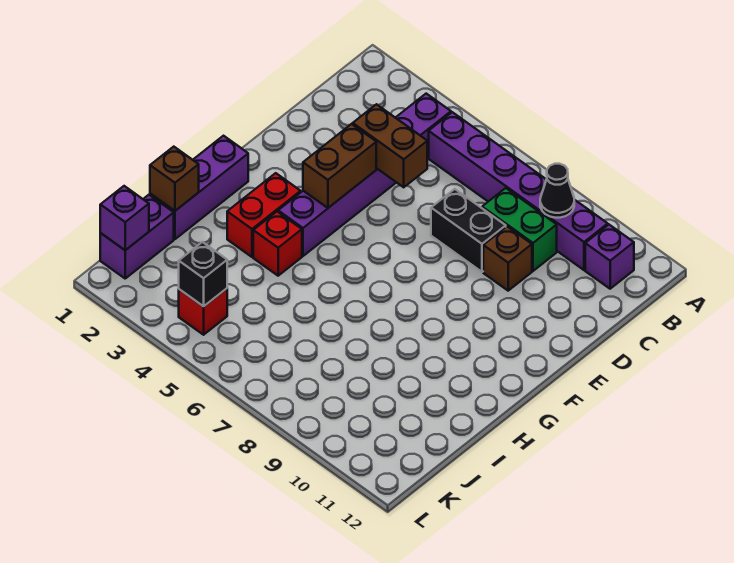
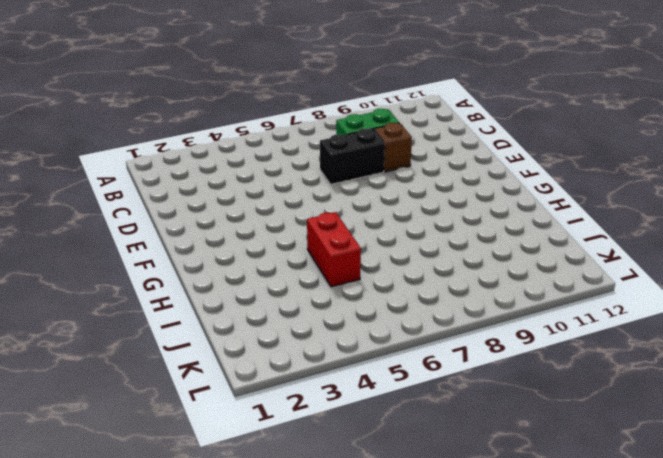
red brick H5:I5 level 1 -> red brick G3:H3 level 1
none -> purple brick B4:G4 level 1
none -> purple brick B5:B10 level 1
none -> purple brick B11 level 1

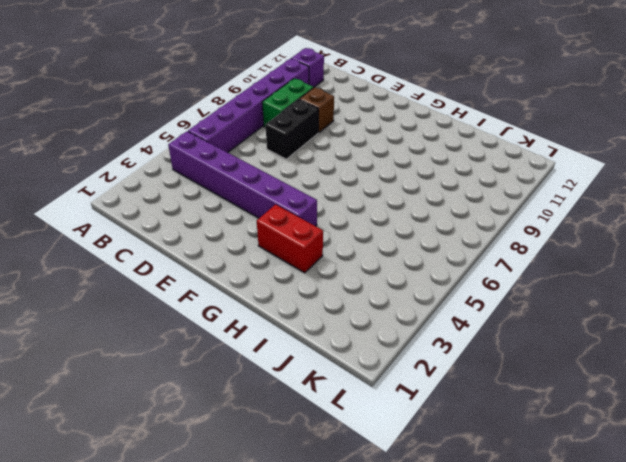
none -> purple brick G1:I1 level 1
none -> red brick H4 level 1
none -> purple brick J1:K1 level 1

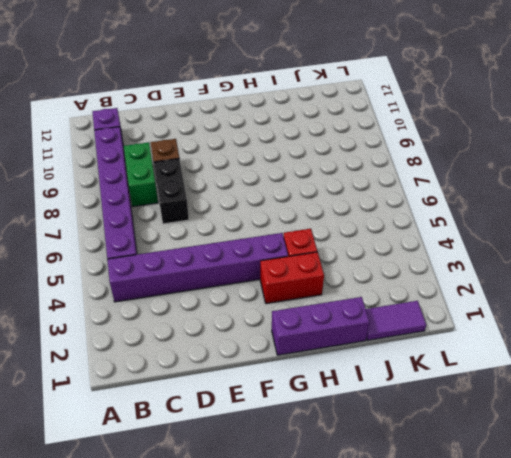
purple tile J1:K1 level 1 -> purple brick J1:K1 level 1
none -> red brick K4 level 1
none -> black cone B9 level 2
none -> brown brick D4:D5 level 2

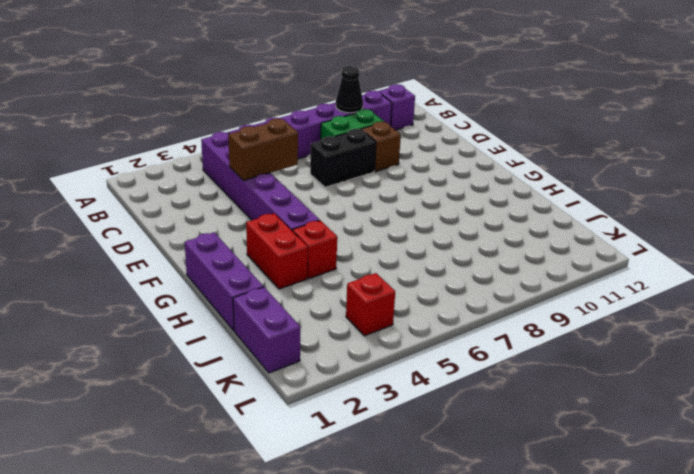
none -> brown brick E4:F4 level 2
none -> brown brick I1 level 2
none -> purple brick K1 level 2

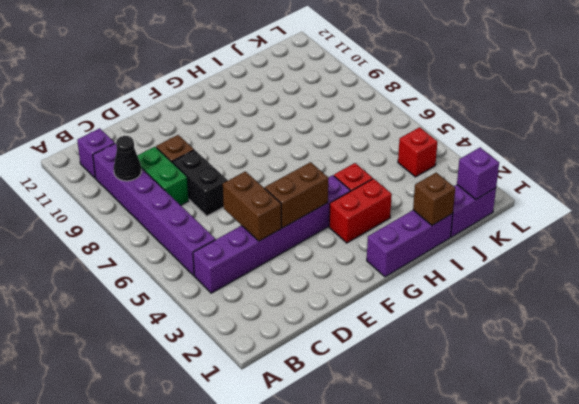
none -> black brick K4 level 2

